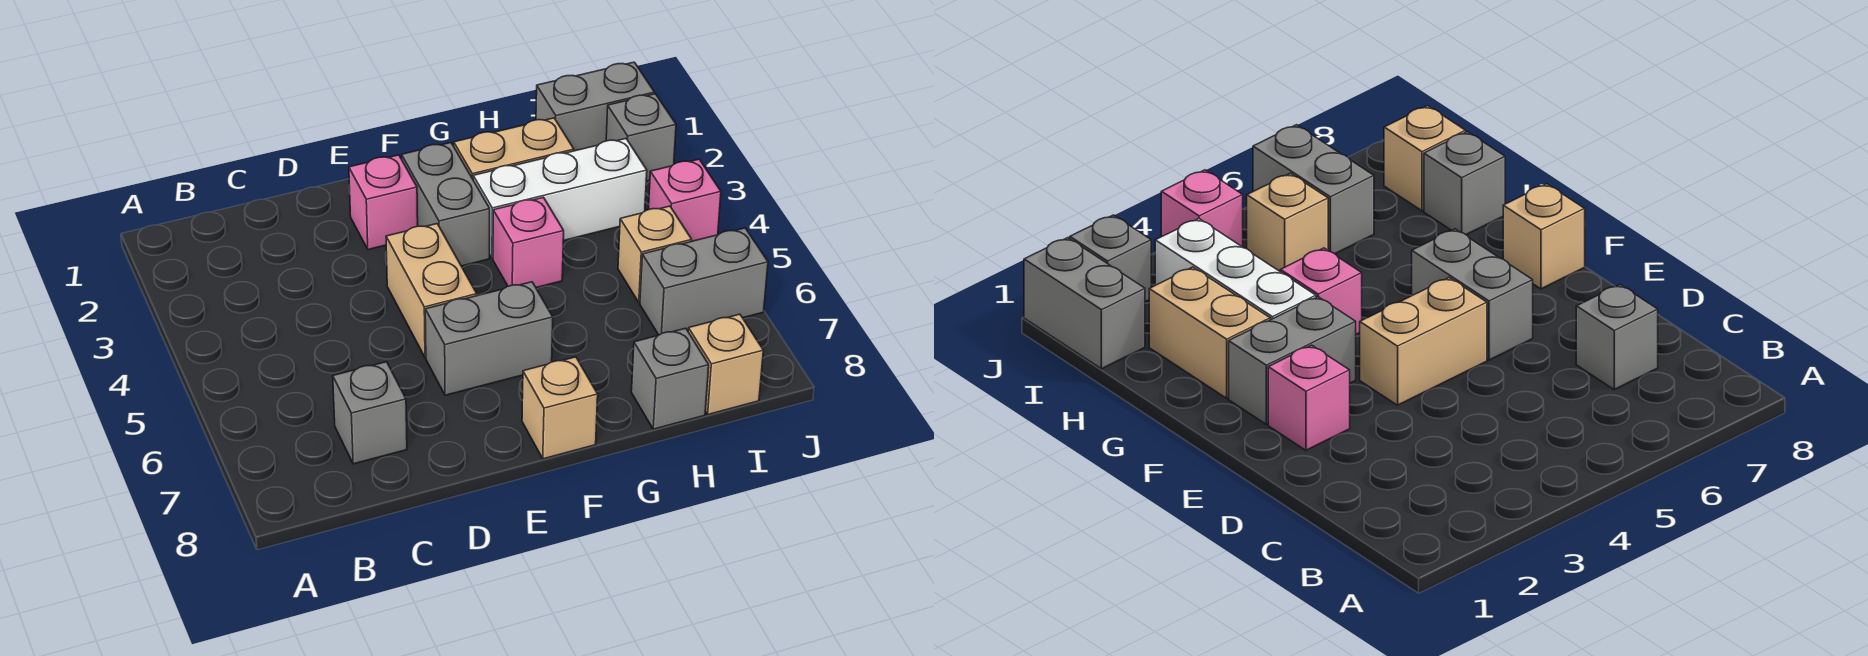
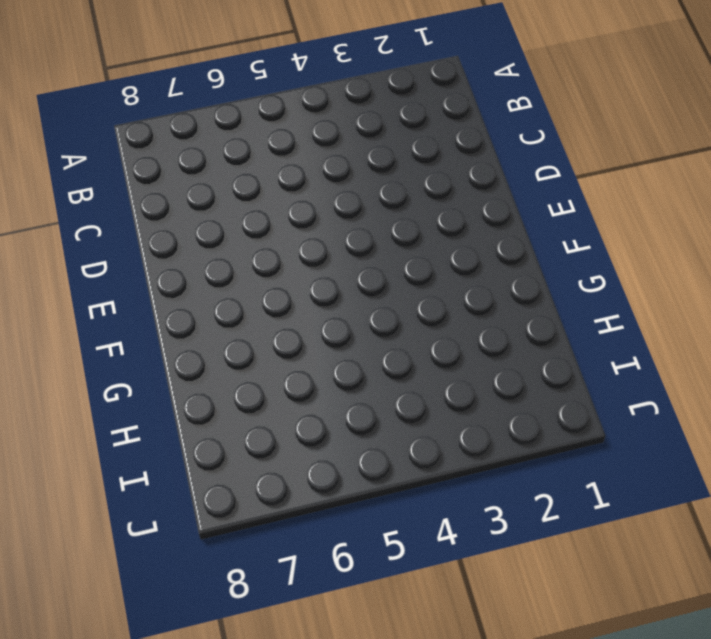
none -> grey brick C7 level 1
none -> pink brick E2 level 1
none -> tan brick E4:E5 level 1

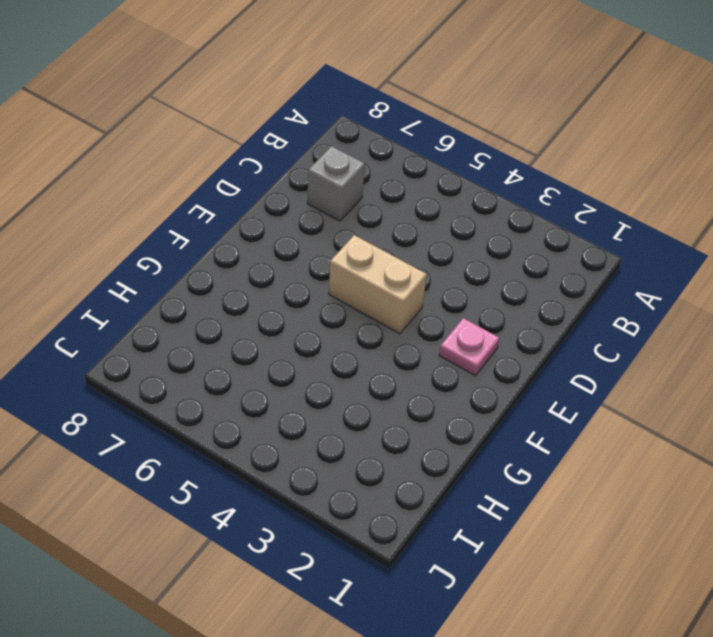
pink plate E2 level 1 -> pink brick E2 level 1
none -> grey brick E6:F6 level 1
none -> grey brick F2:F3 level 1
none -> tan brick F8 level 1

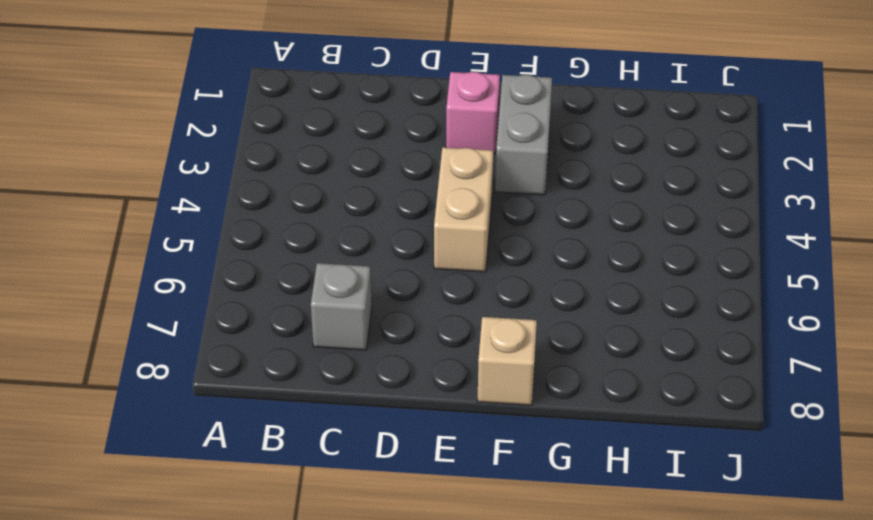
none -> grey brick E6:F6 level 1
none -> tan brick G2:H2 level 1
none -> white brick G3:I3 level 1

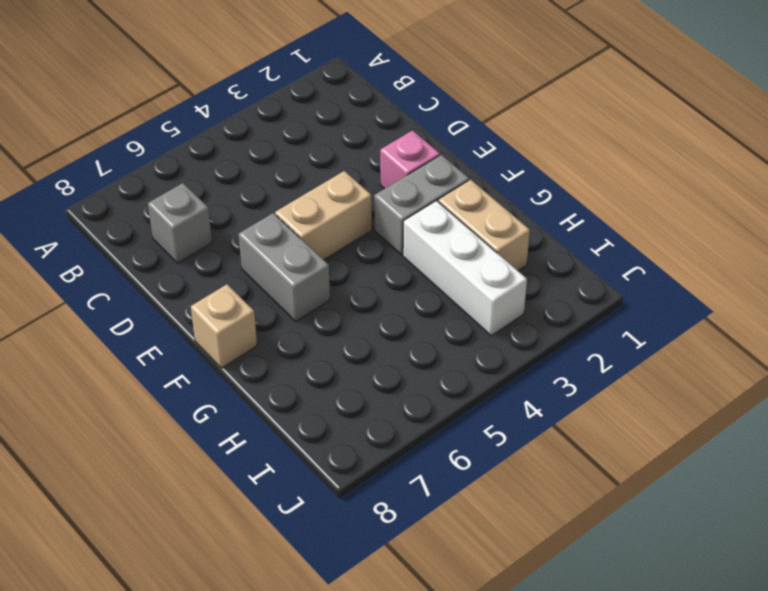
none -> pink brick G4 level 1
none -> grey brick H8 level 1
none -> grey brick I1:J1 level 1

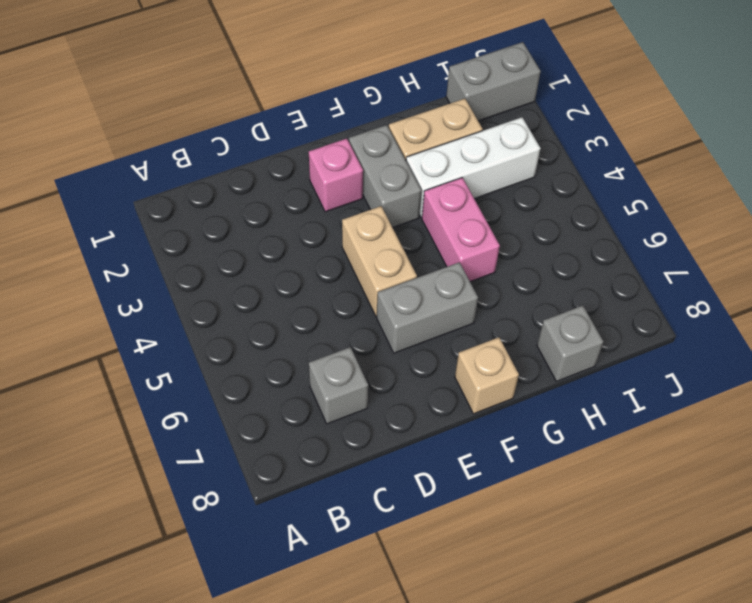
pink brick G4:G5 level 1 -> pink brick G4 level 1
none -> tan brick I5 level 1
none -> grey brick I6:J6 level 1
none -> tan brick I8 level 1

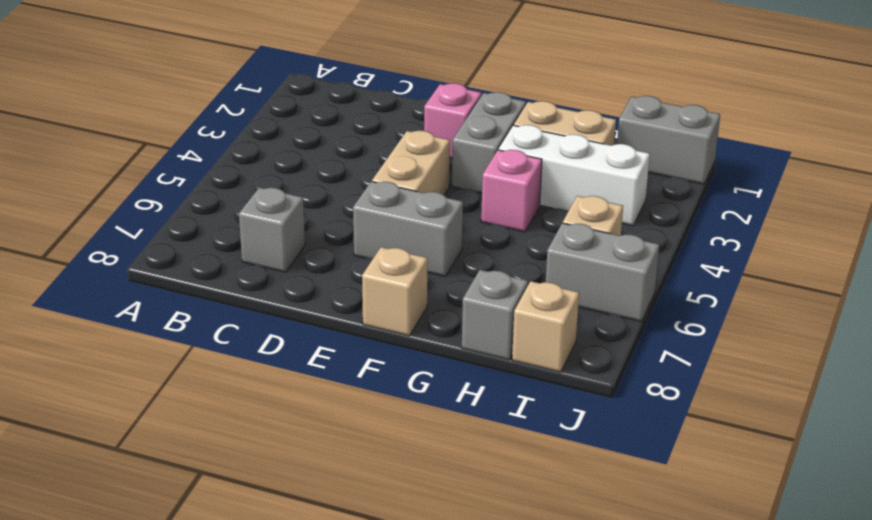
none -> grey brick J2 level 1
none -> pink brick J4 level 1

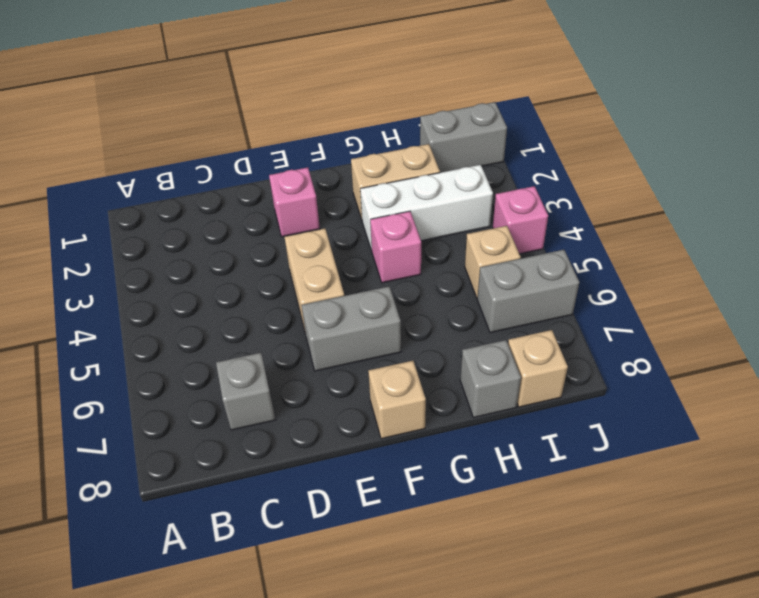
none -> grey brick F2:F3 level 1
none -> grey brick J2 level 1

